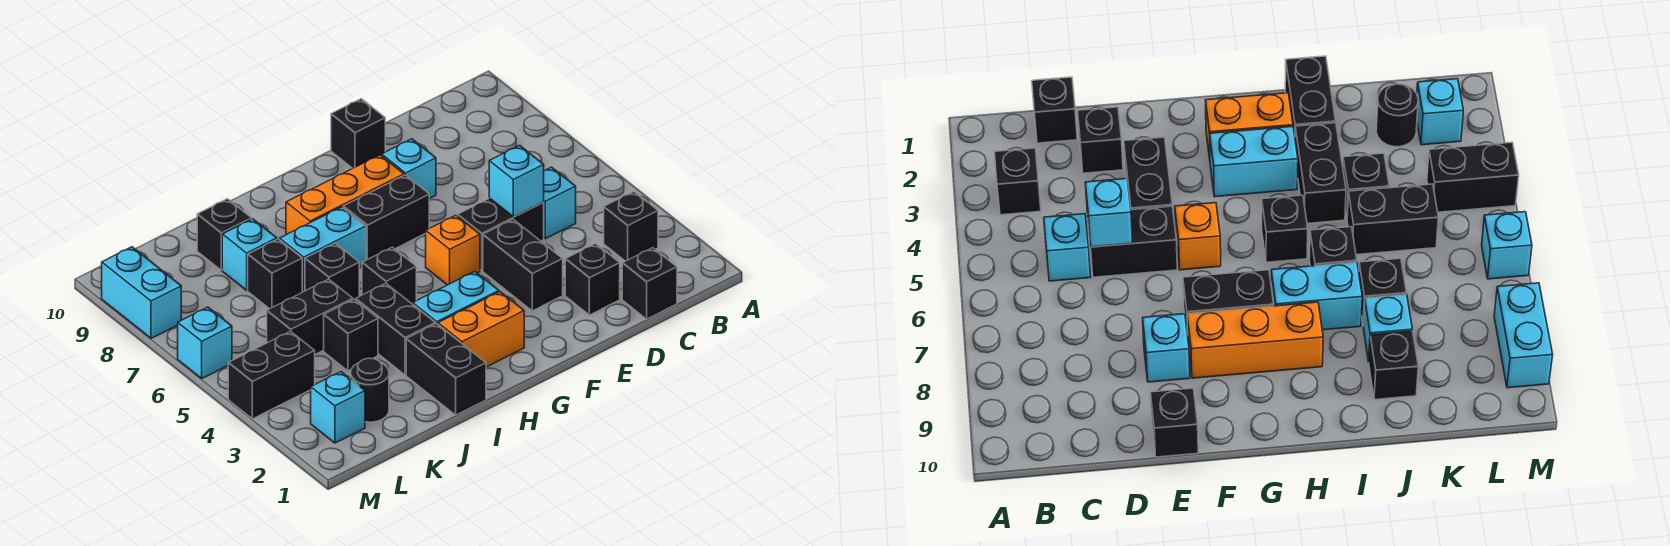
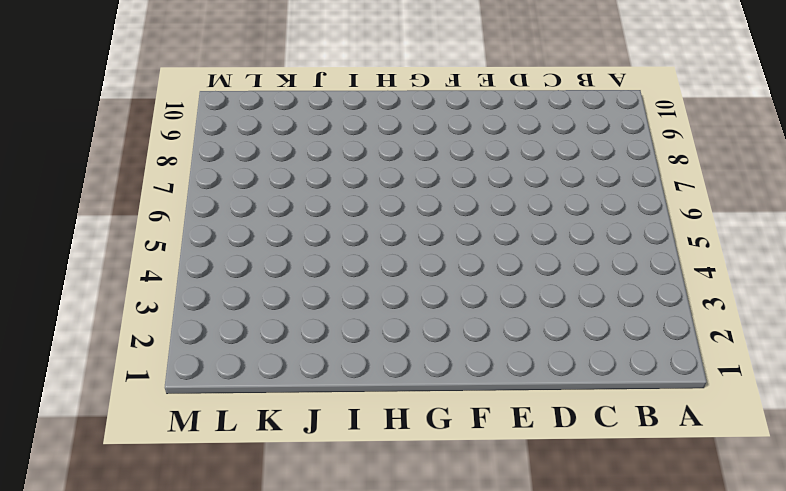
none -> black brick B3 level 1
none -> black brick C1 level 1
none -> cyan brick C5 level 1

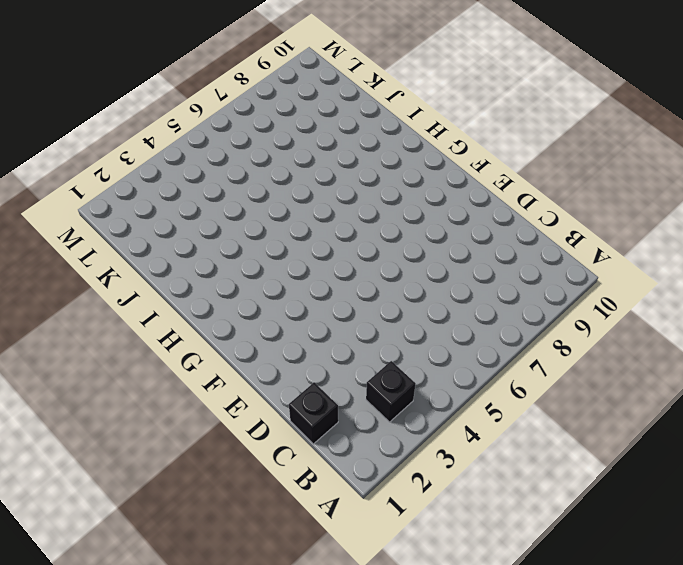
none -> cyan brick C5 level 1
none -> black brick D2 level 1
none -> black brick D5:E5 level 1

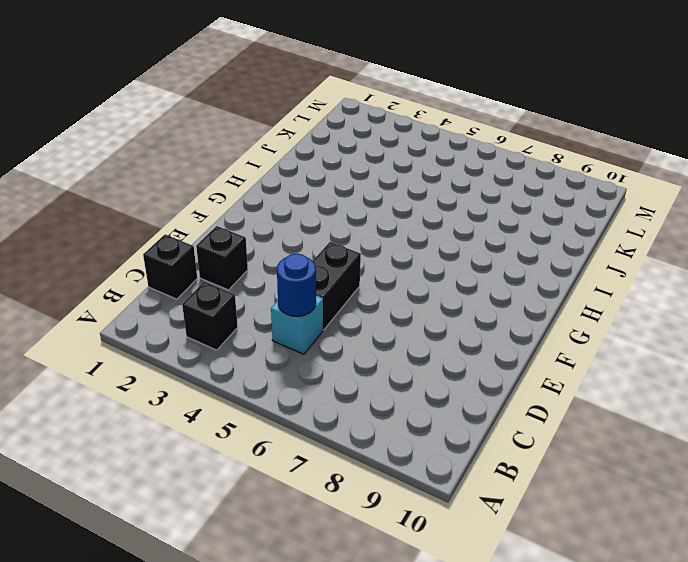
blue round brick C5 level 2 -> none
none -> black brick E3:E4 level 1
none -> cyan brick E8 level 1
none -> black brick E10 level 1

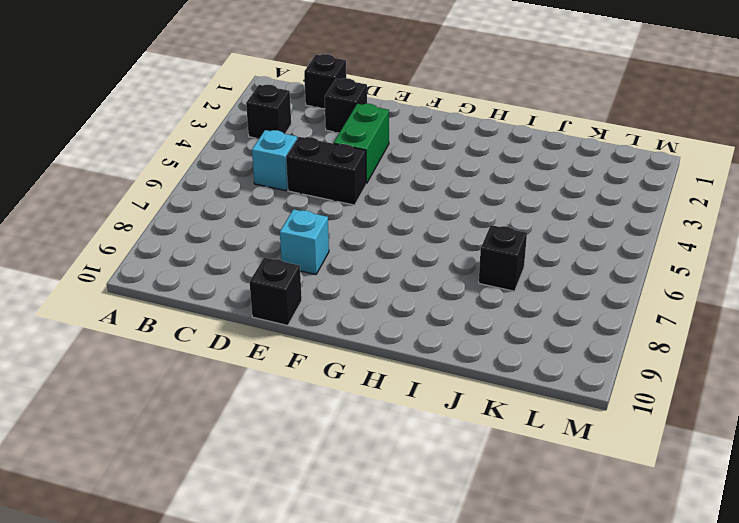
green brick E3:E4 level 1 -> black brick E3:E4 level 1
none -> orange brick F5 level 1
none -> black brick F7:G7 level 1
none -> orange brick F8:H8 level 1

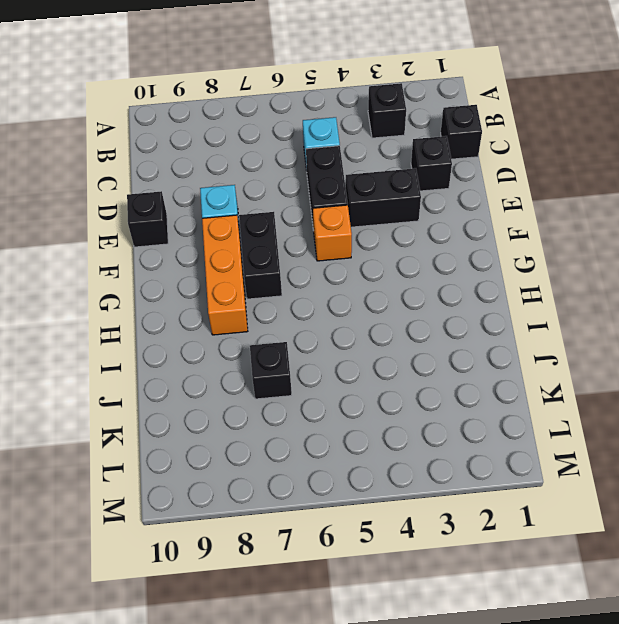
none -> orange brick G2:H2 level 1
none -> cyan brick G3:H3 level 1
none -> black brick H5 level 1

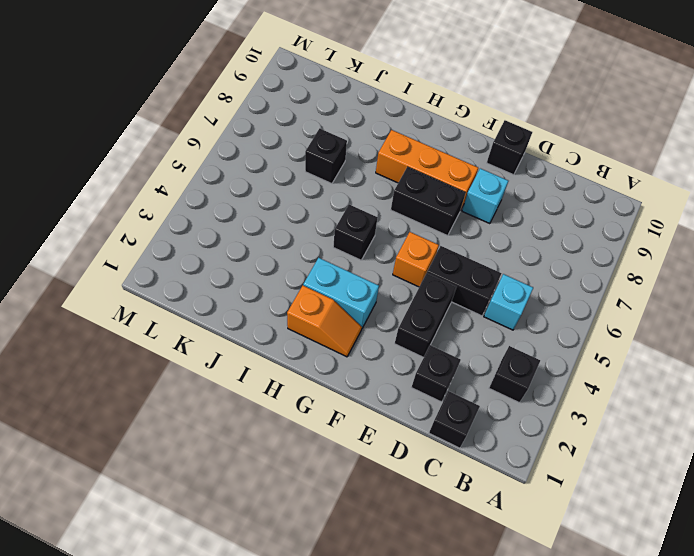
orange slope G2:H2 level 1 top H -> orange brick G2:H2 level 1
none -> cyan brick H7:I7 level 1
none -> black brick I1:I2 level 1
none -> black brick I3:I4 level 1

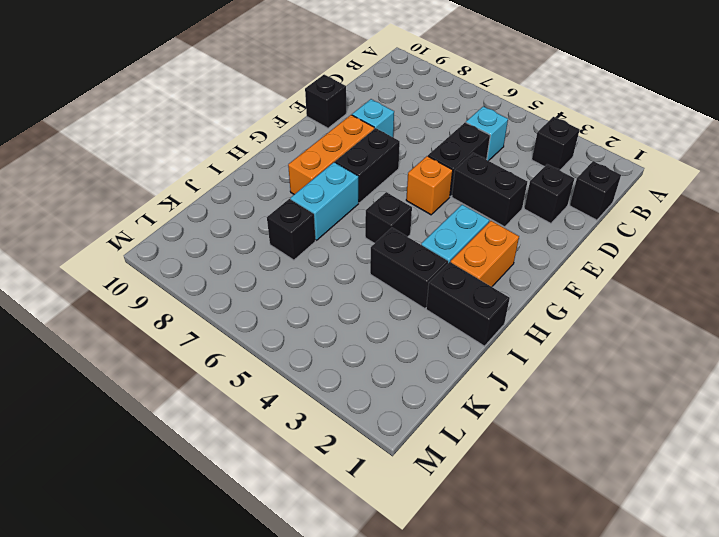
none -> black brick I6 level 1
none -> black brick J4 level 1
none -> black brick J5:K5 level 1

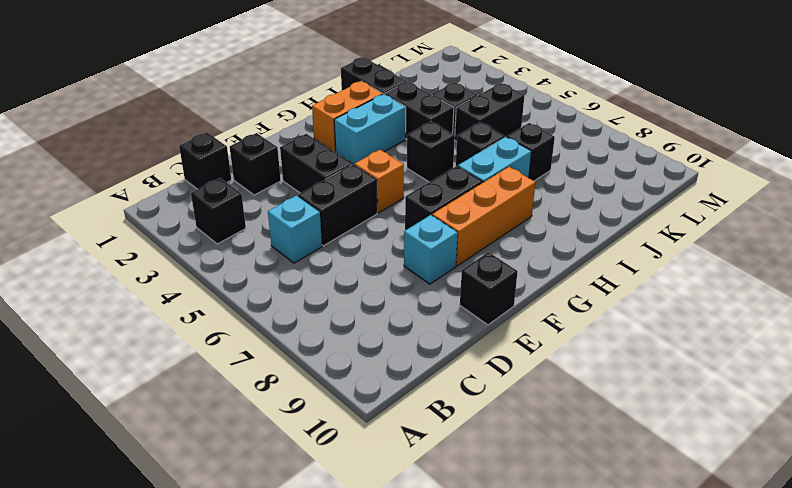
none -> cyan brick J8 level 1
none -> black brick J9 level 1
none -> black round brick K2 level 1

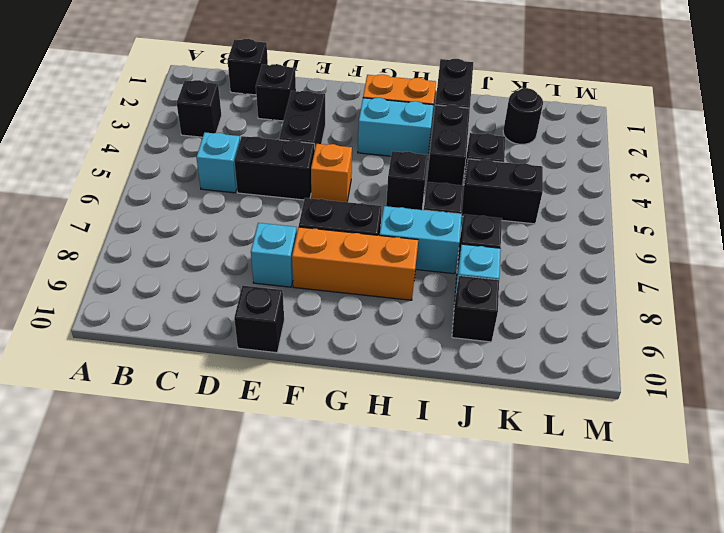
none -> cyan brick L2 level 1
none -> black brick L4:M4 level 1
none -> cyan brick M6 level 1

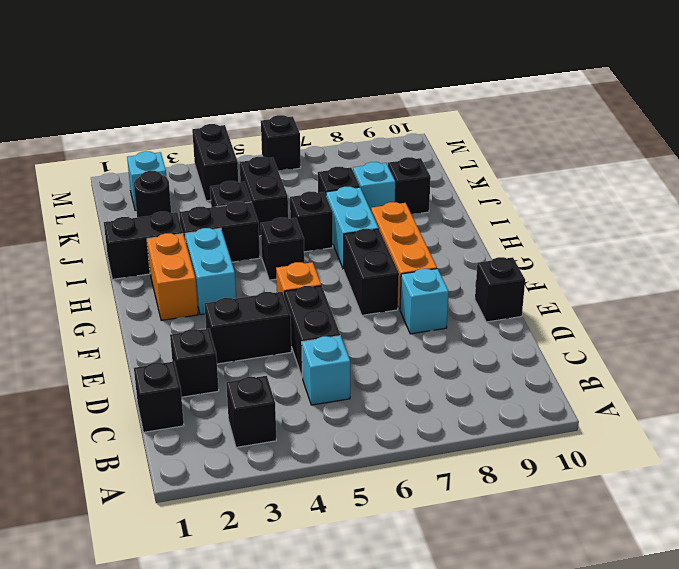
black brick M6 level 1 -> cyan brick M6 level 1
none -> cyan brick M8:M9 level 1
none -> cyan brick D5 level 2

